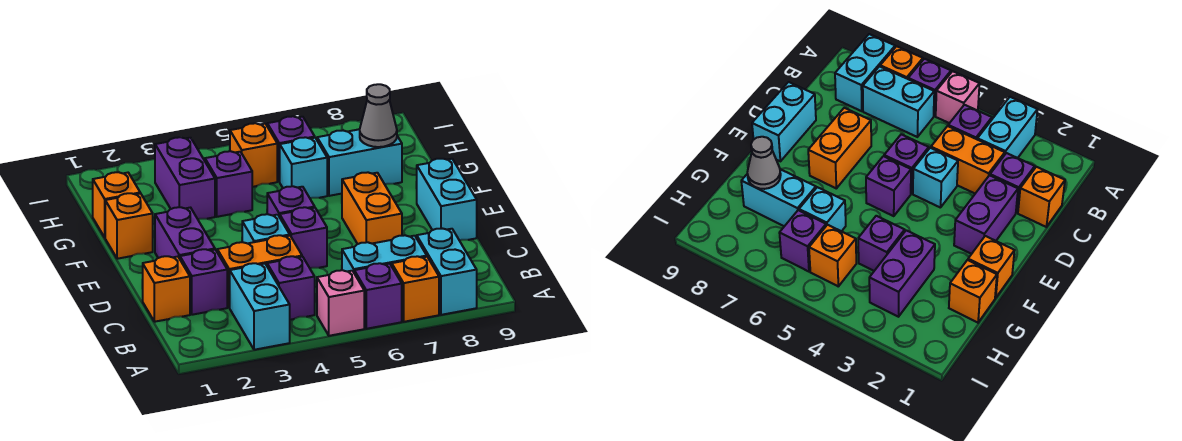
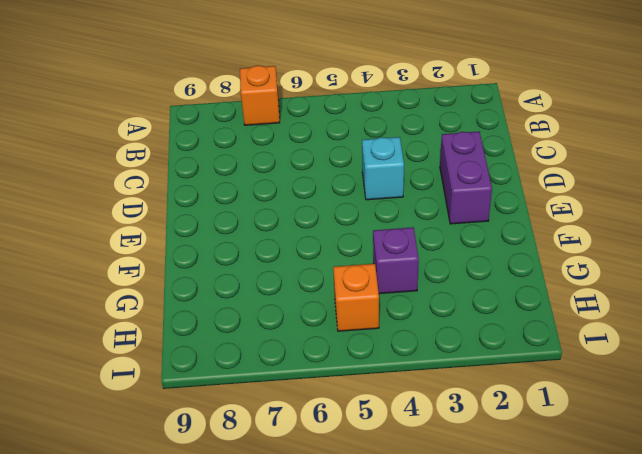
none -> cyan brick A3:B3 level 1
none -> pink brick A5 level 1
none -> purple brick A6 level 1

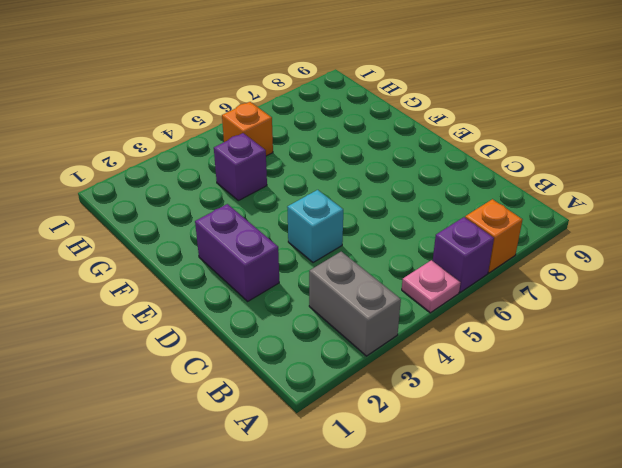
grey brick A3:B3 level 1 -> cyan brick A3:B3 level 1
pink plate A5 level 1 -> pink brick A5 level 1
none -> cyan brick A8:B8 level 1
none -> purple brick B4 level 1
none -> cyan brick B6:B7 level 1

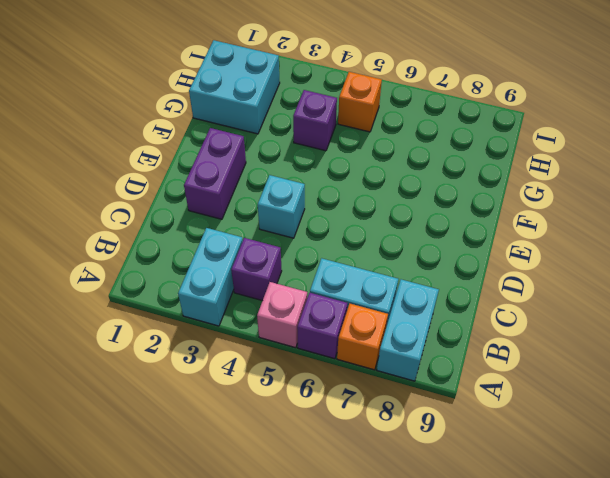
cyan brick G1:H2 level 1 -> orange brick G1 level 1
none -> orange brick C1 level 1
none -> purple brick C2 level 1
none -> orange brick C3:C4 level 1

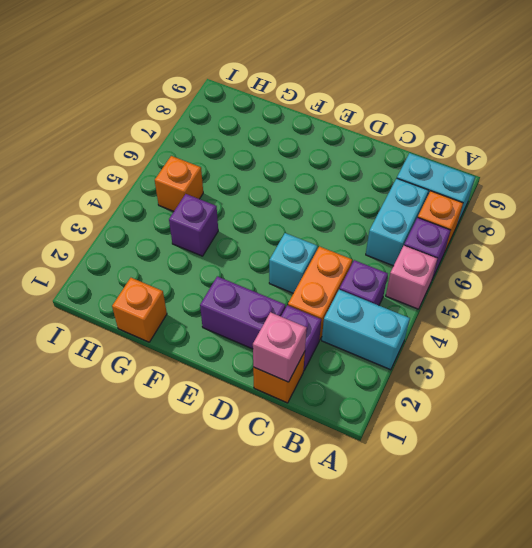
pink brick C1 level 2 -> none
none -> purple brick D5 level 1
none -> orange brick D7:E7 level 1
none -> cyan brick D9:E9 level 1

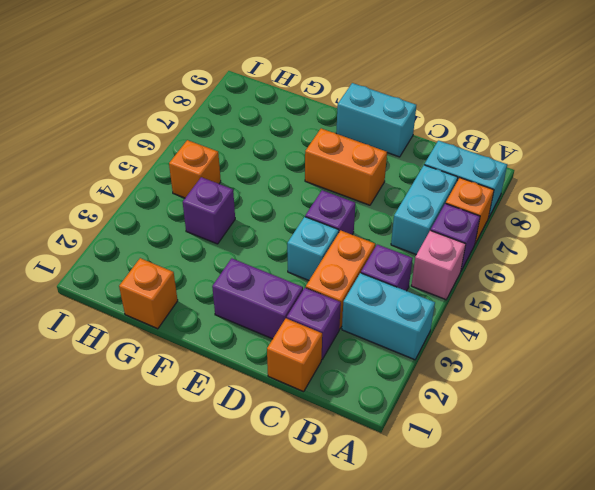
none -> purple brick E5 level 1
none -> orange brick F1 level 1
none -> purple brick G3:H3 level 1

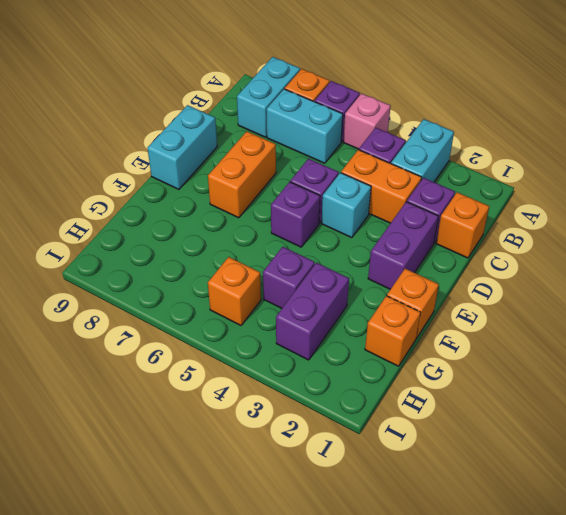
none -> cyan brick G6 level 1
none -> cyan brick G7:G8 level 1
none -> purple brick H6 level 1

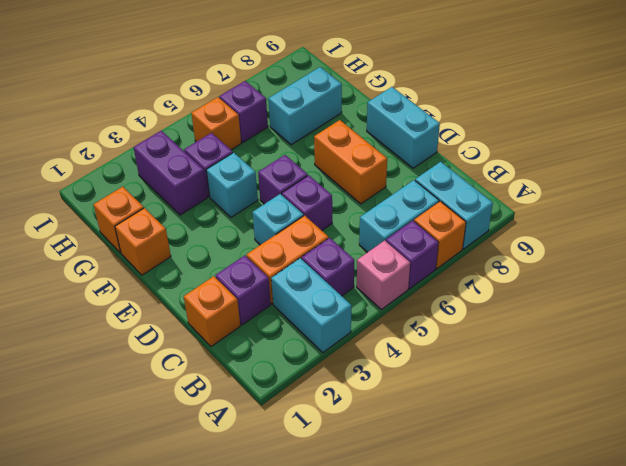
cyan brick F4 level 1 -> cyan brick G6 level 1
none -> purple brick D2:E2 level 1
none -> grey cone G8 level 2

